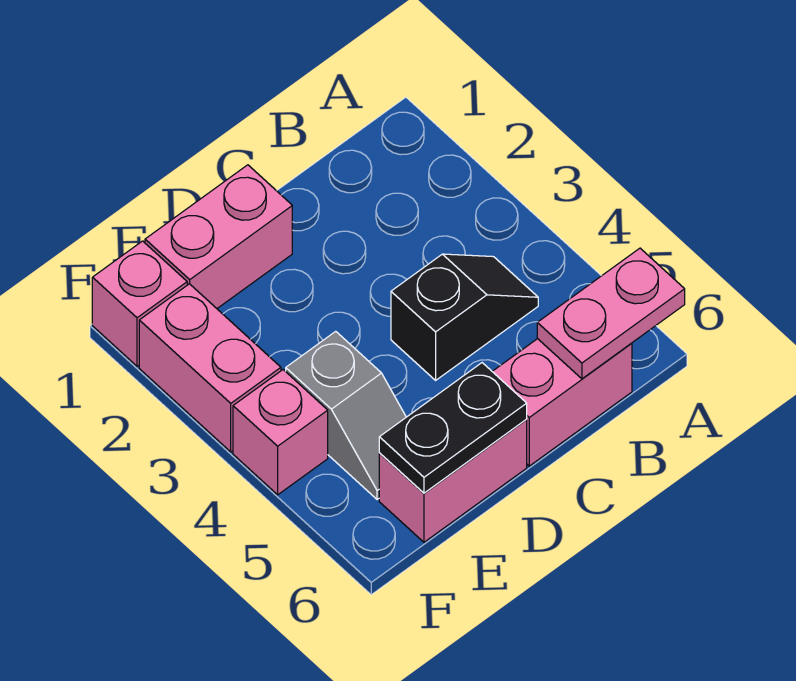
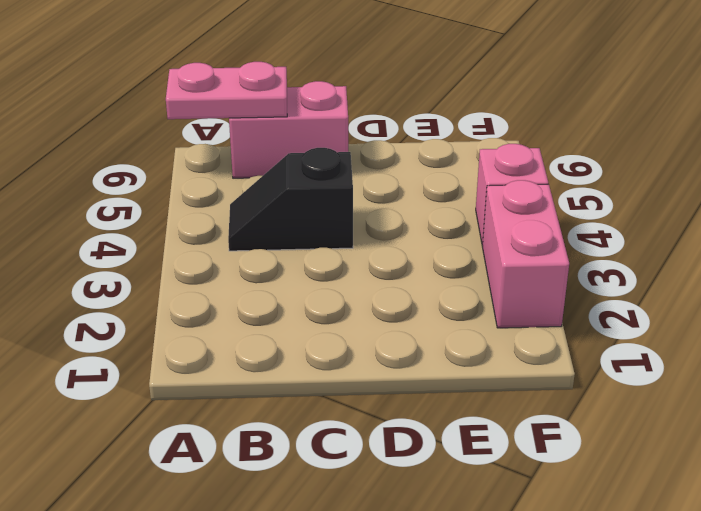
none -> pink brick D1:E1 level 1
none -> pink brick D6:E6 level 1

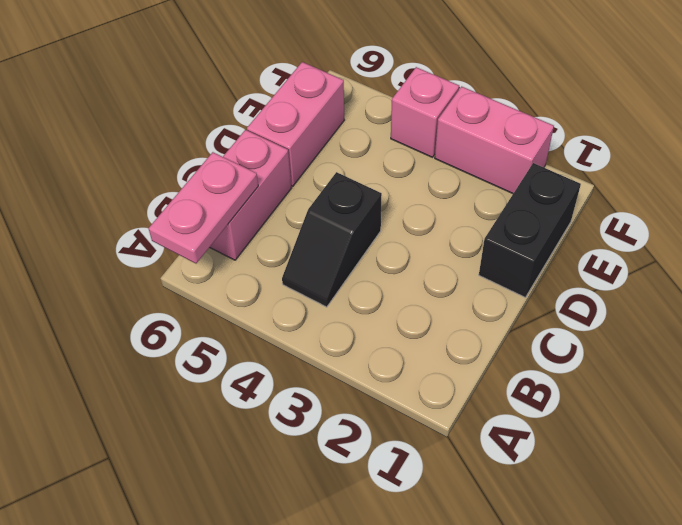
black brick D1:E1 level 1 -> pink brick D1:E1 level 1
none -> grey slope E4:E5 level 1 top 4
none -> pink brick F1 level 1

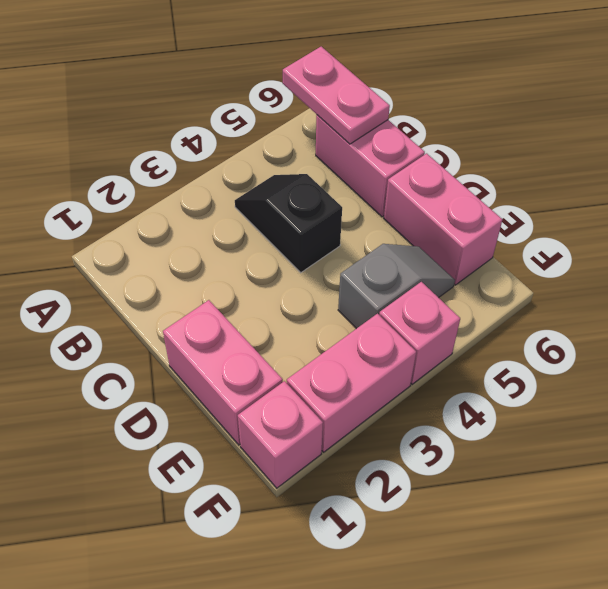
none -> black plate D6:E6 level 2

